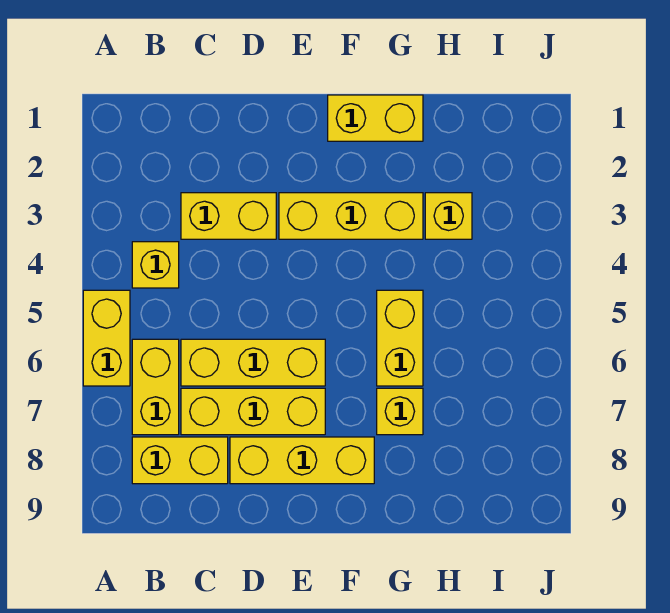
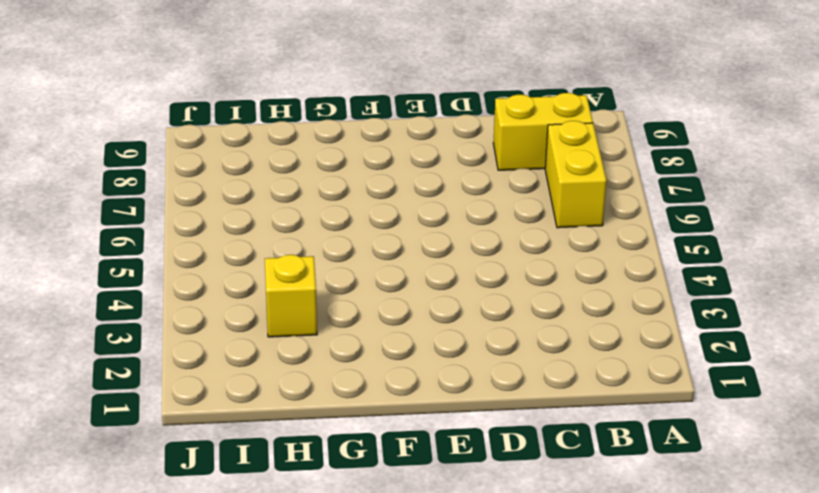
none -> yellow brick A5:A6 level 1
none -> yellow brick B4 level 1
none -> yellow brick C3:D3 level 1

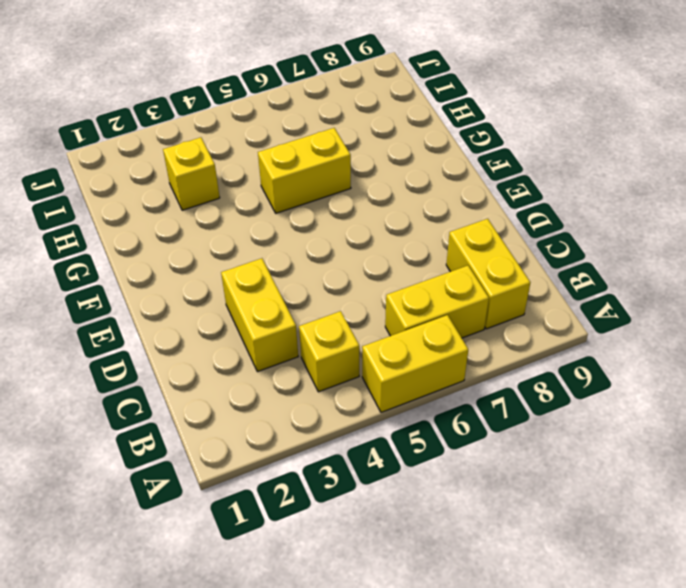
none -> yellow brick C6:E6 level 1
none -> yellow brick C7:E7 level 1
none -> yellow brick D8:F8 level 1

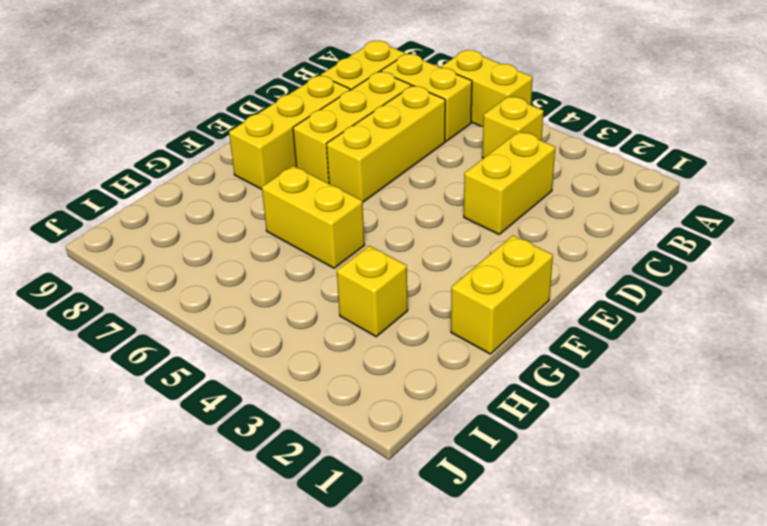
none -> yellow brick E3:G3 level 1
none -> yellow brick G7 level 1

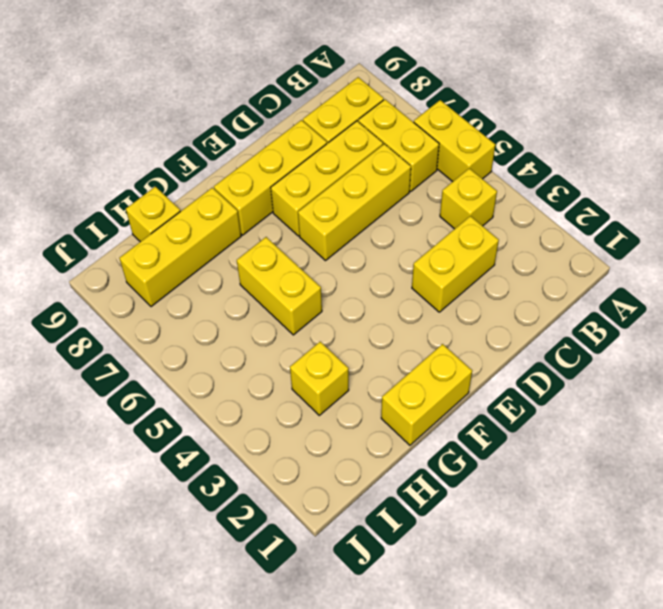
yellow brick G8:I8 level 1 -> yellow brick E3:G3 level 1
yellow brick H9 level 1 -> yellow brick G7 level 1

